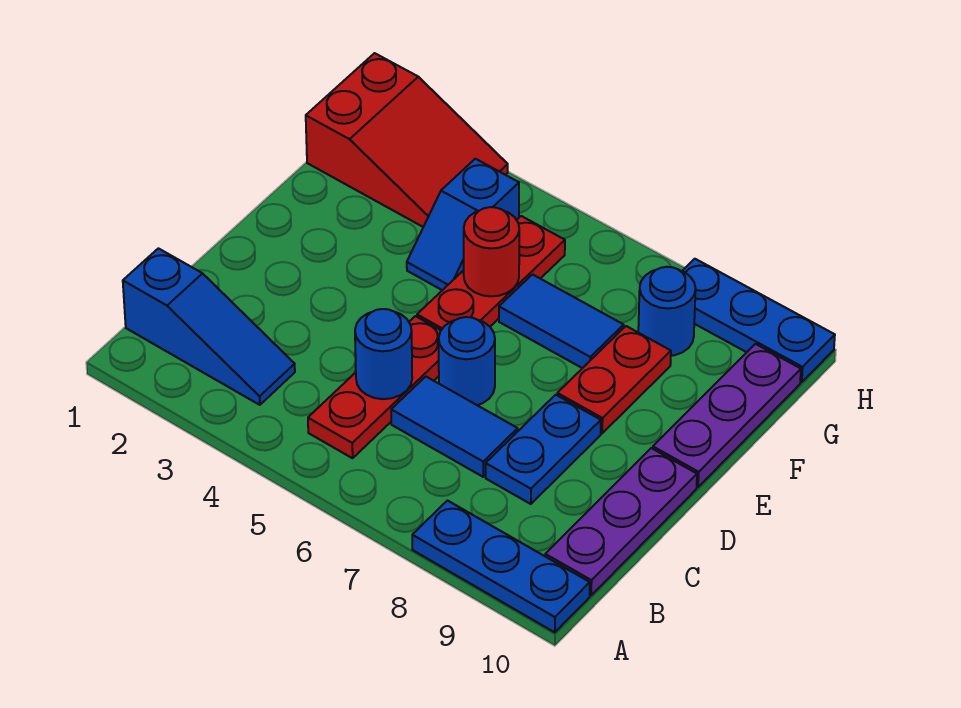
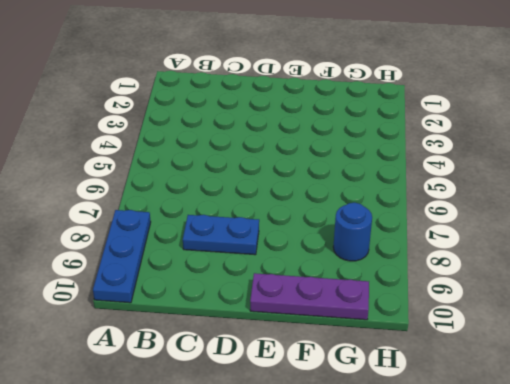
none -> blue slope B1:B3 level 1 top 1
none -> red plate B5:D5 level 1
none -> purple plate B10:D10 level 1

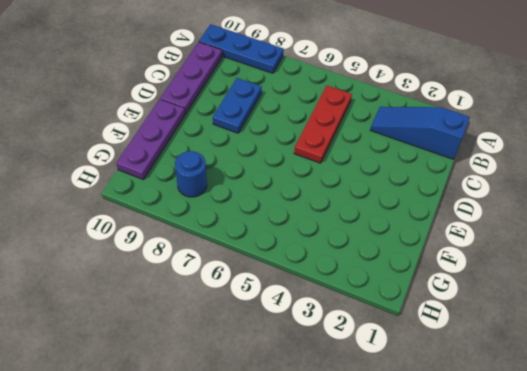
none -> blue tile C6:C7 level 1
none -> blue round brick D6 level 1
none -> red plate E5:G5 level 1

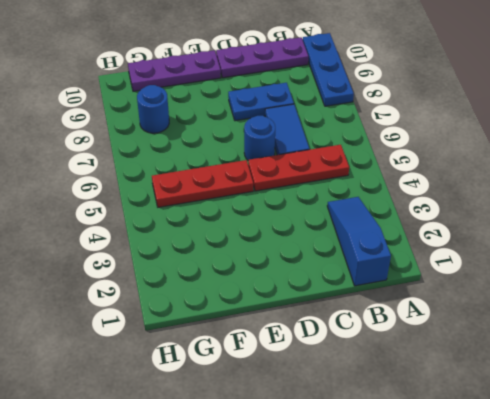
none -> red plate E8:F8 level 1
none -> blue slope F4:G4 level 1 top G
none -> blue tile F6:F7 level 1

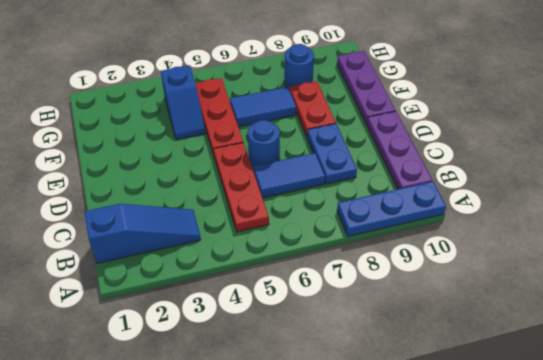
none -> red slope G1:H3 level 1 top 1
none -> blue plate H8:H10 level 1
none -> blue round brick C5 level 2

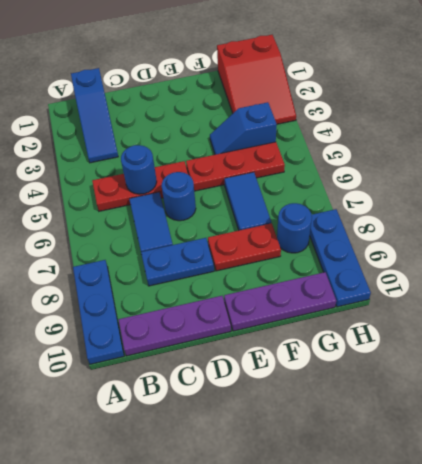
none -> red round brick F5 level 2

